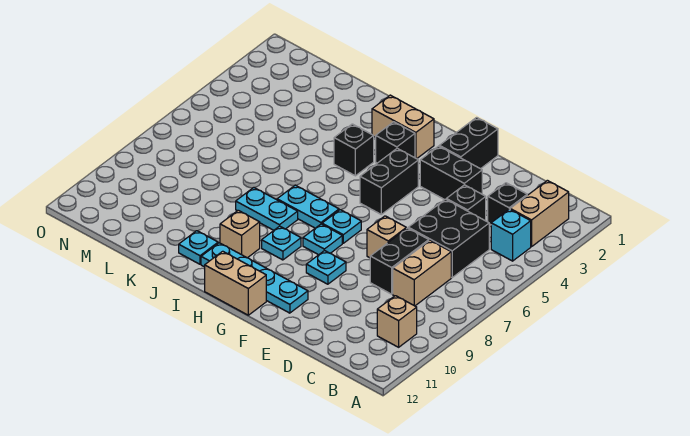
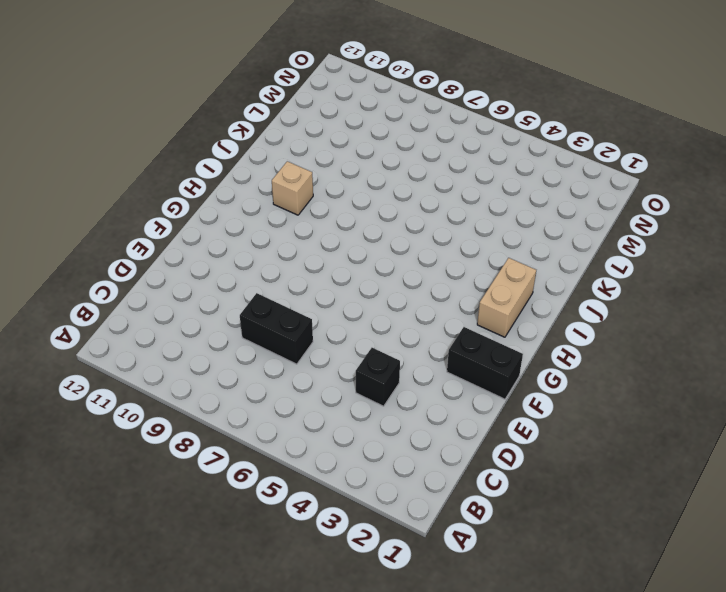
none -> tan brick B2:B3 level 1
none -> cyan brick B4 level 1
none -> tan brick B10 level 1

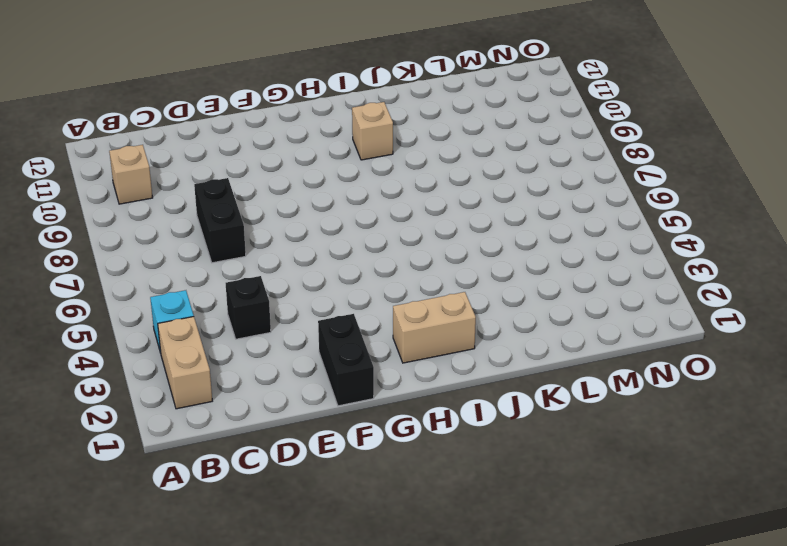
none -> black brick C3 level 1
none -> black brick C5:D6 level 1
none -> tan brick C7:C8 level 1

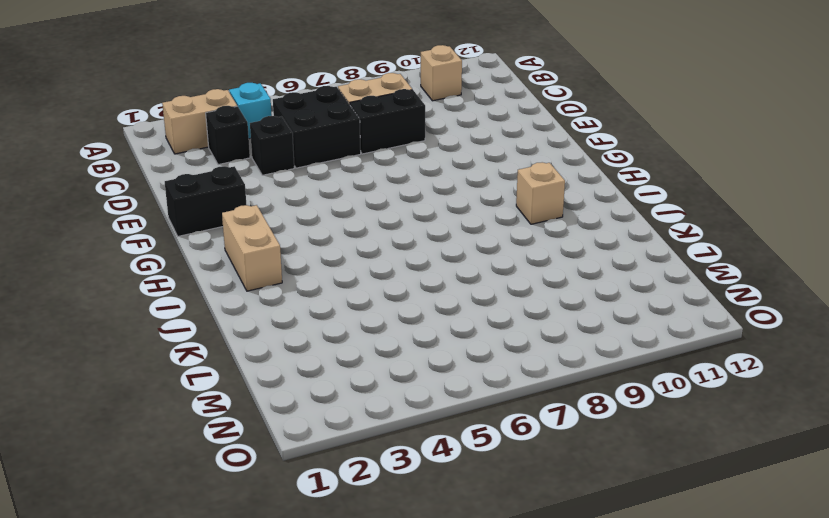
none -> black brick E3:F3 level 1
none -> tan brick E7 level 1
none -> cyan plate F9 level 1

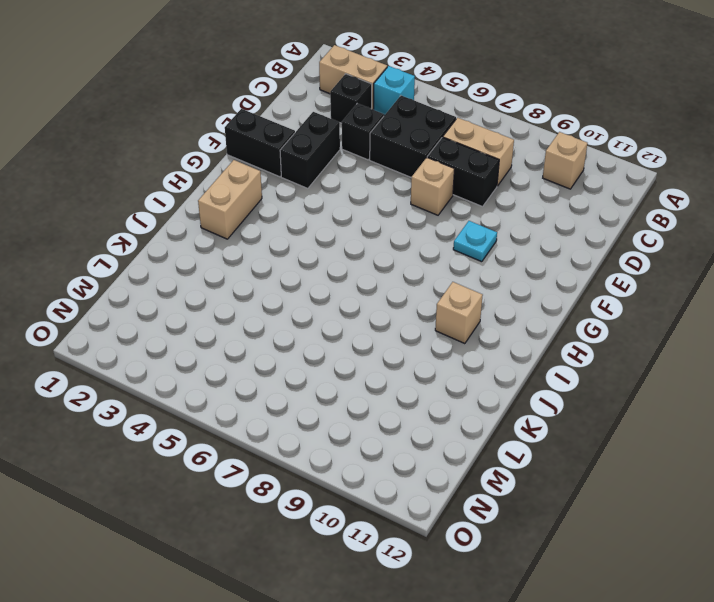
none -> cyan plate F11:I11 level 1
none -> black brick G4:G5 level 1
none -> cyan plate G7 level 1

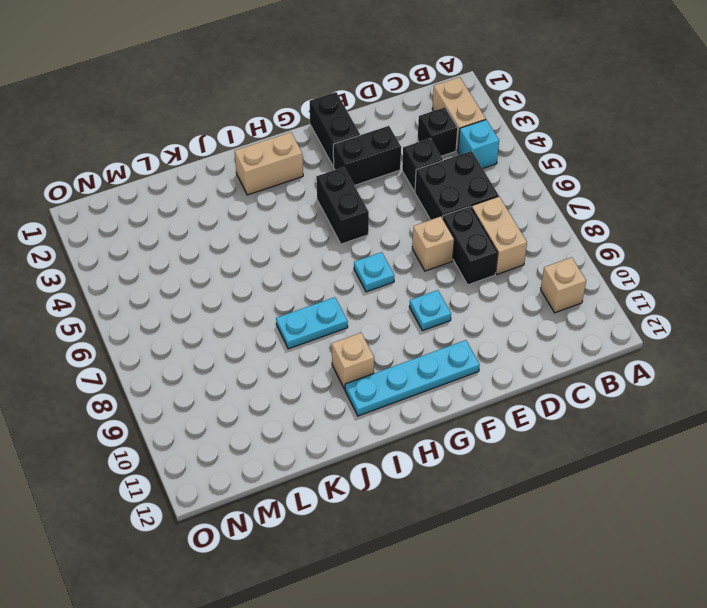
none -> cyan plate G8 level 1
none -> tan brick G12:H12 level 1
none -> black brick H3 level 1

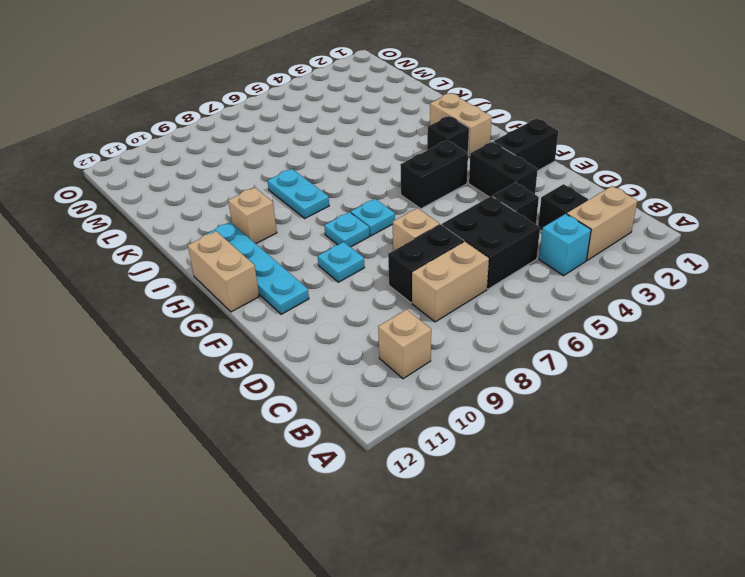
none -> cyan plate H7:I7 level 1
none -> cyan plate H9 level 1
none -> black brick I4 level 1

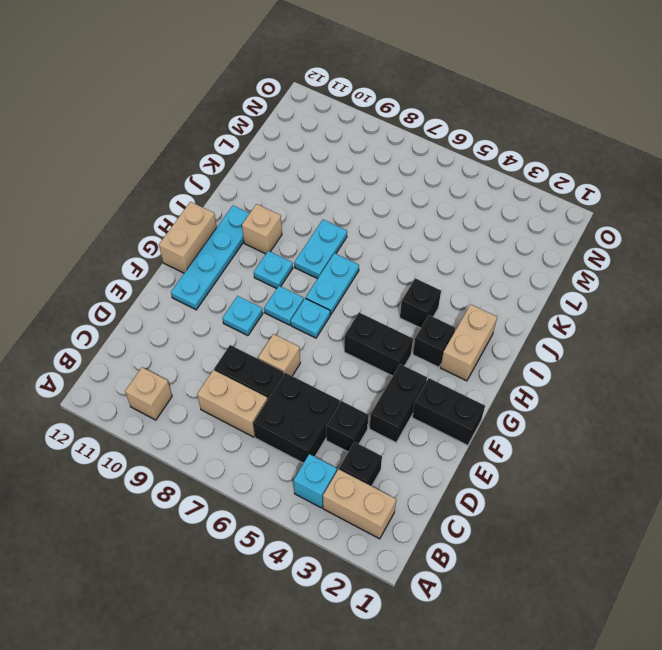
none -> cyan plate J11 level 1

